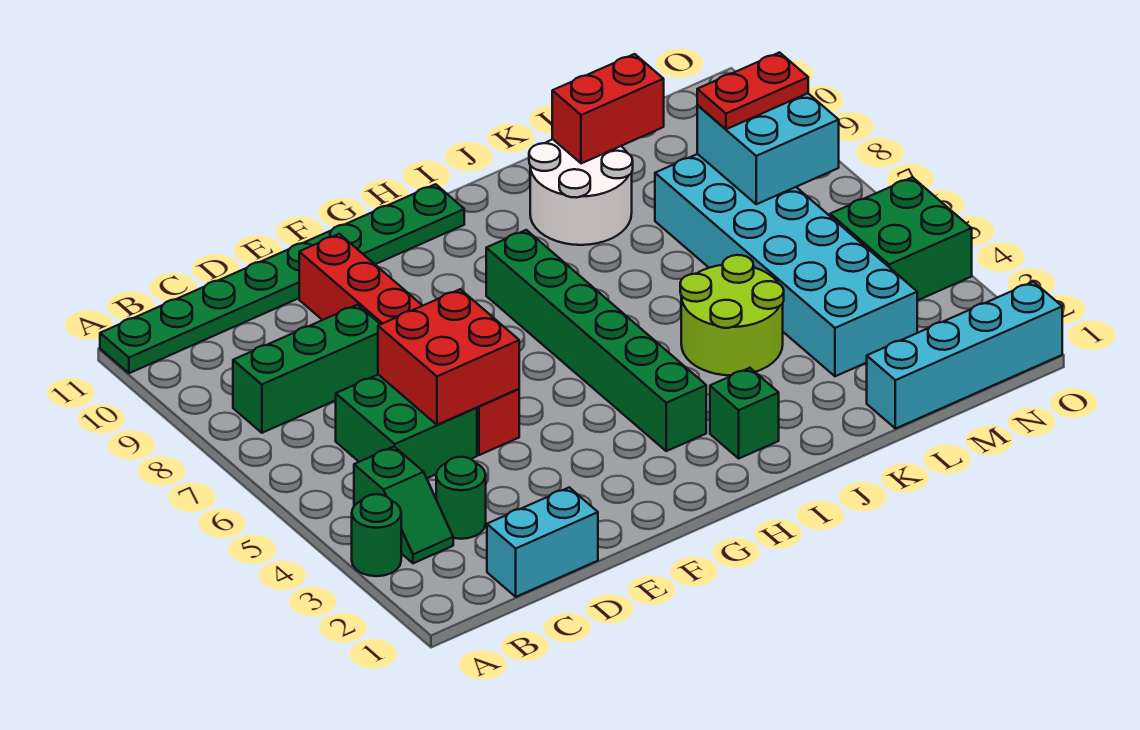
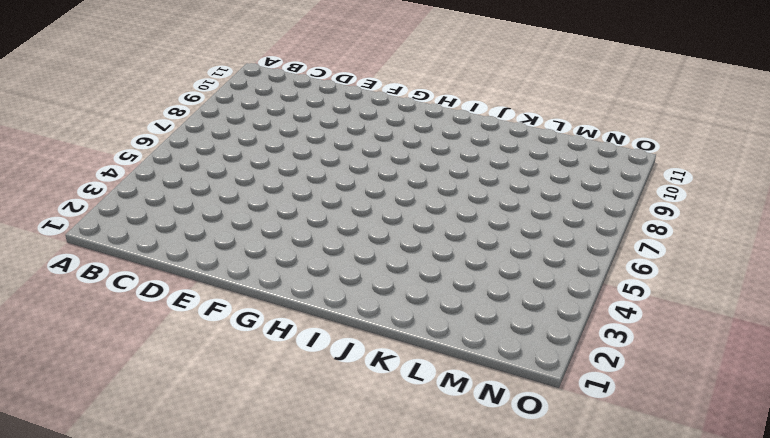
none -> green round brick A3 level 1
none -> green plate A11:H11 level 1
none -> green slope B3:B4 level 1 top 4

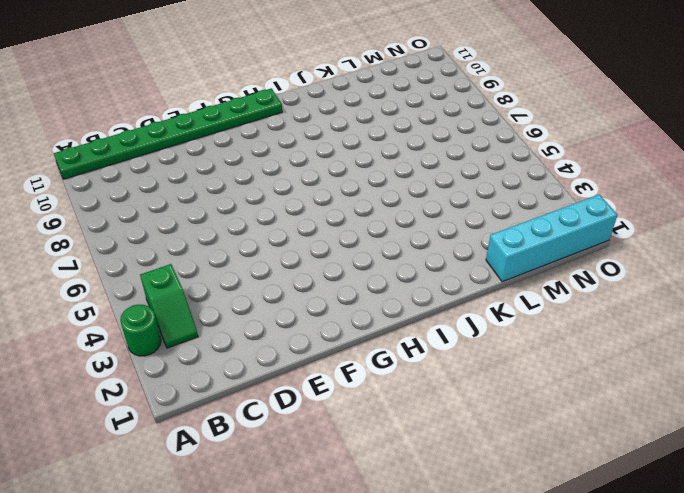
none -> green brick B8:D8 level 1
none -> cyan brick C1:D1 level 1
none -> green round brick C3 level 1

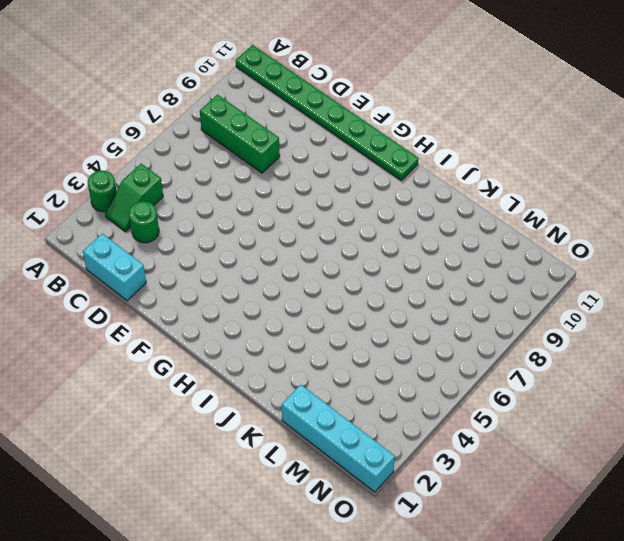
none -> green brick C5:D6 level 1
none -> red brick E5:E10 level 1
none -> green brick H3:H8 level 1

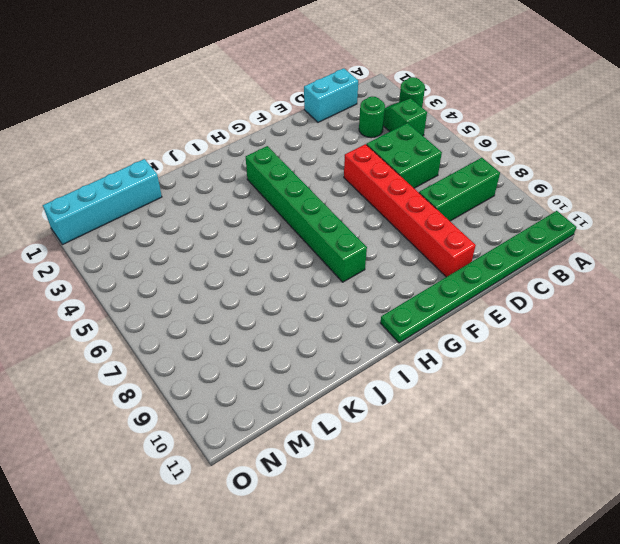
none -> green brick I2 level 1
none -> lime round brick J4:K5 level 1
none -> white round brick J9:K10 level 1

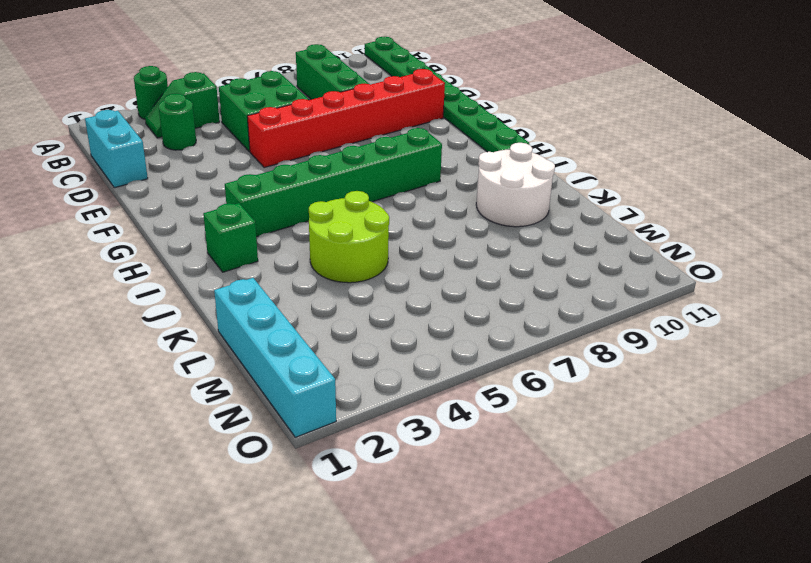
none -> cyan brick L3:M8 level 1
none -> green brick N4:O5 level 1
none -> red brick D5:E6 level 2

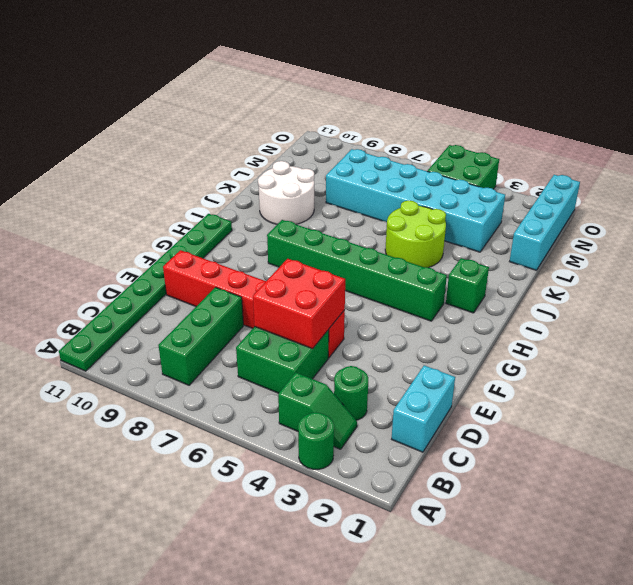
none -> red brick K10:L10 level 2
none -> cyan brick M7:N8 level 2
none -> red plate M8:N8 level 3

